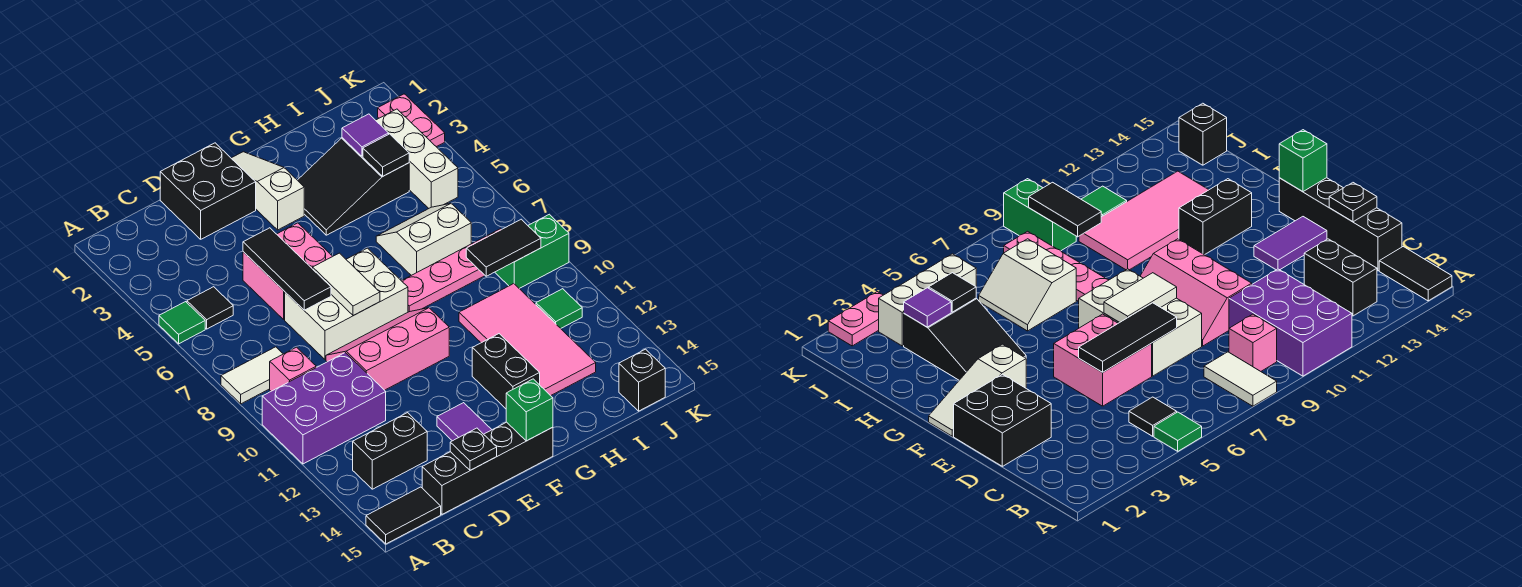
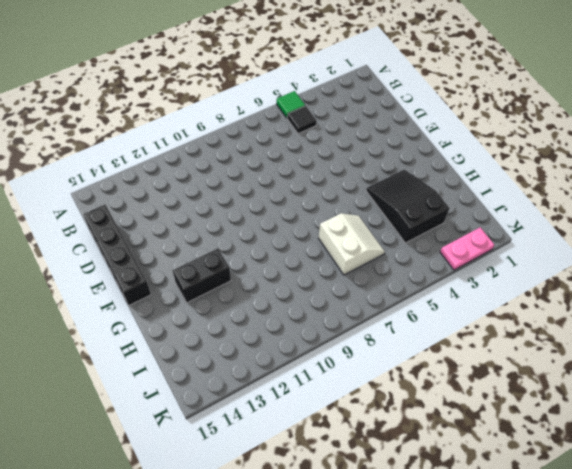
none -> white tile A8:B8 level 1
none -> purple brick A10:C11 level 1
none -> black tile A15:B15 level 1
none -> pink brick B9 level 1

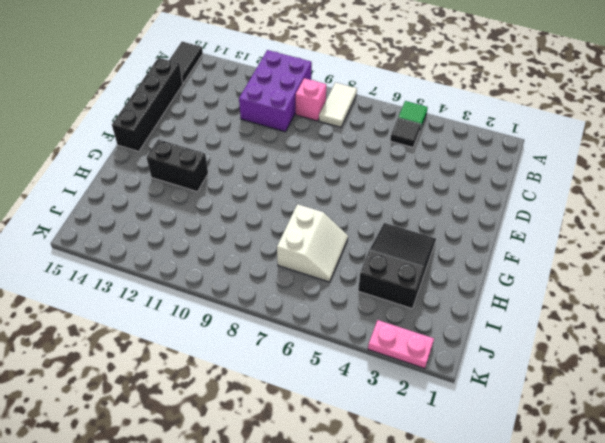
none -> black brick B13:C13 level 1
none -> black brick D1:E2 level 1
none -> pink brick D5:E6 level 1
none -> white brick D7:F8 level 1

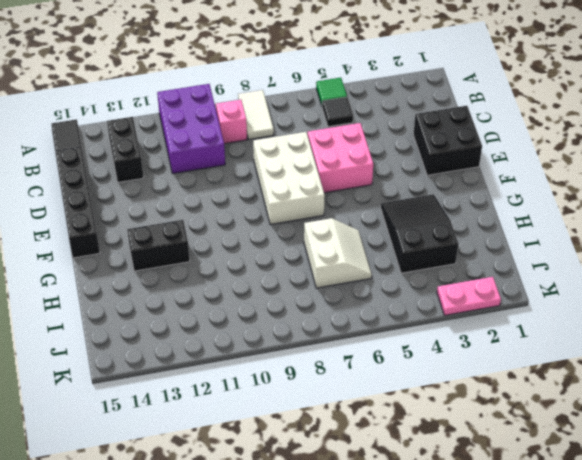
none -> pink slope D9:F10 level 1 top 10
none -> purple tile E13:E14 level 1
none -> white slope F1:F3 level 1 top 3
none -> pink plate G8:J8 level 1

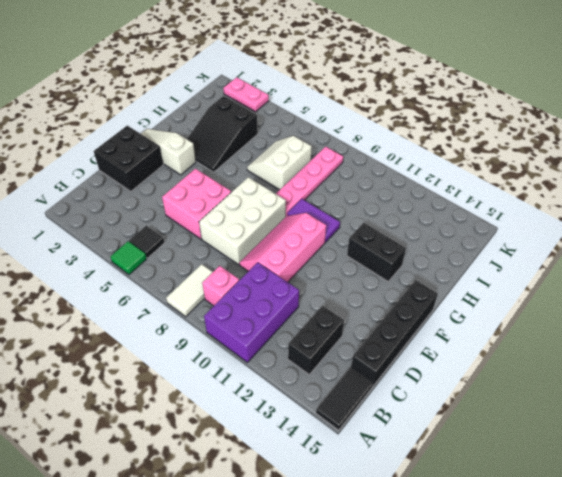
purple tile G9:G10 level 1 -> purple tile E13:E14 level 1
none -> pink tile H10:I13 level 1
none -> white brick J3:J5 level 1
none -> green brick J9:K9 level 1
none -> green tile J11 level 1

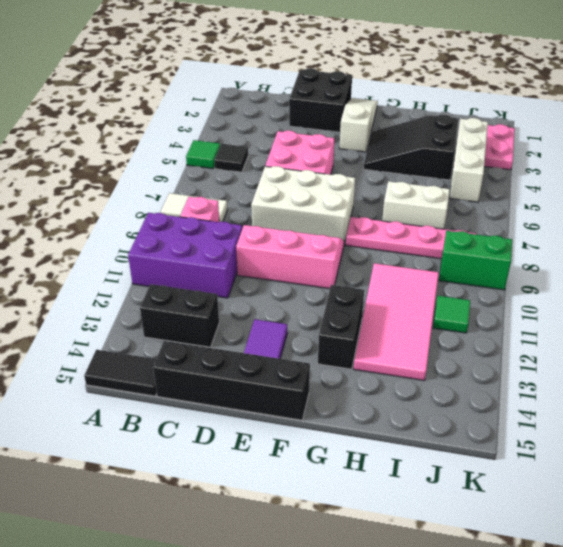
none -> black brick J15 level 1
none -> black tile D5:D7 level 2
none -> black plate D15 level 2
none -> white tile E7:E8 level 2

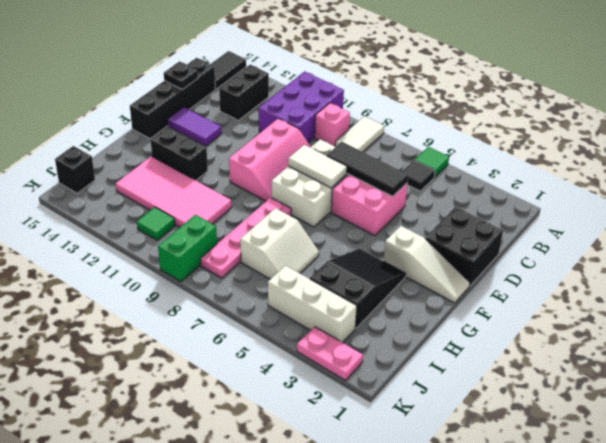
none -> green brick F15 level 2
none -> purple tile I3 level 2
none -> black tile I4 level 2
none -> black tile I9:J9 level 2

